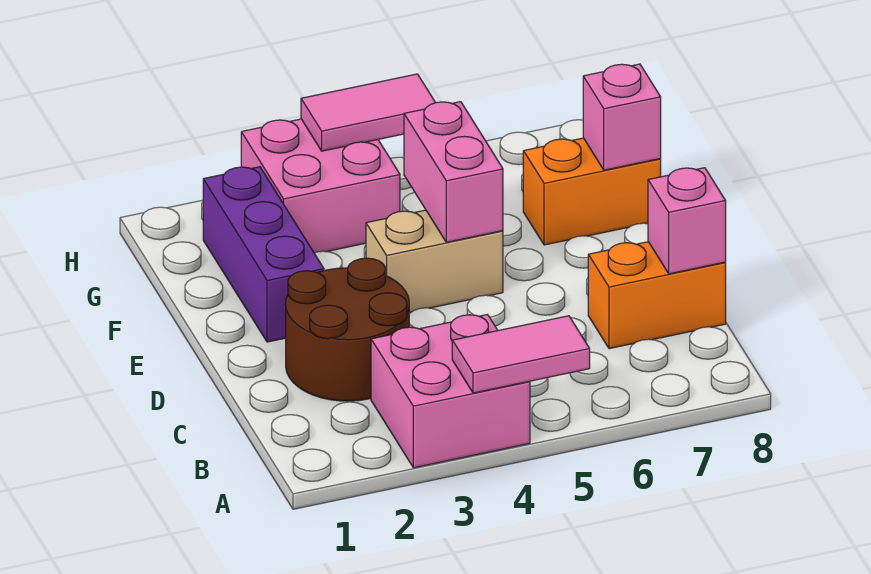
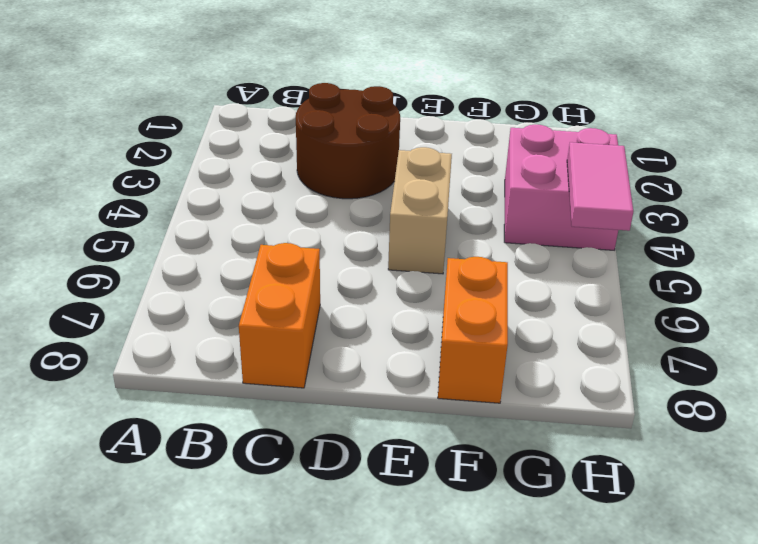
none -> pink brick A3:B4 level 1
none -> purple brick E2:G2 level 1
none -> pink tile A4:A5 level 2

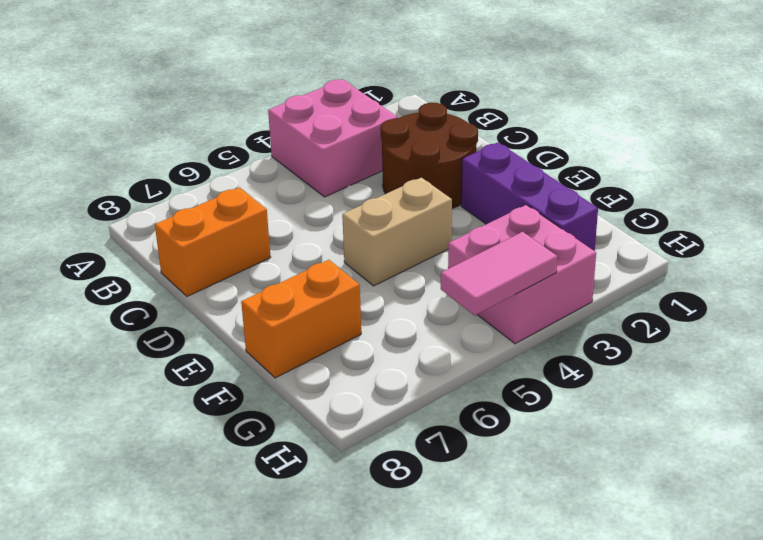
none -> pink tile A4:A5 level 2
none -> pink brick C8 level 2
none -> pink brick E5:F5 level 2

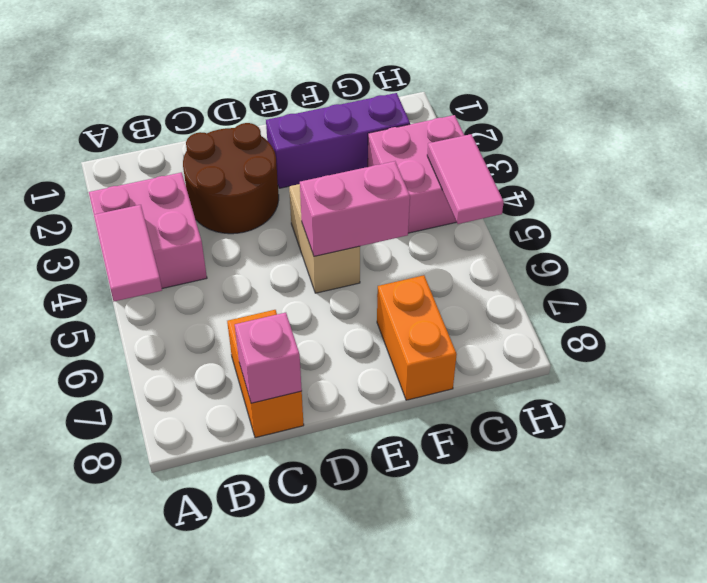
none -> pink brick F8 level 2

